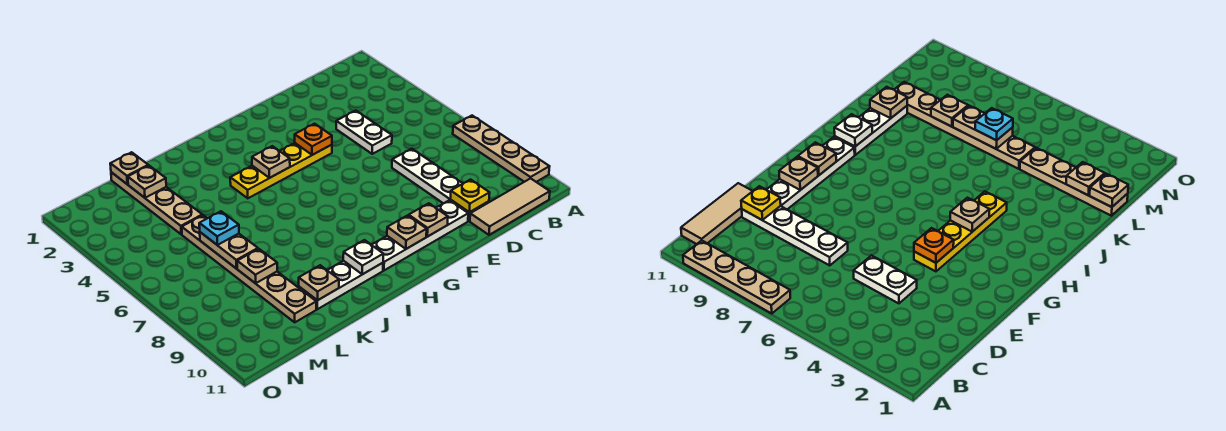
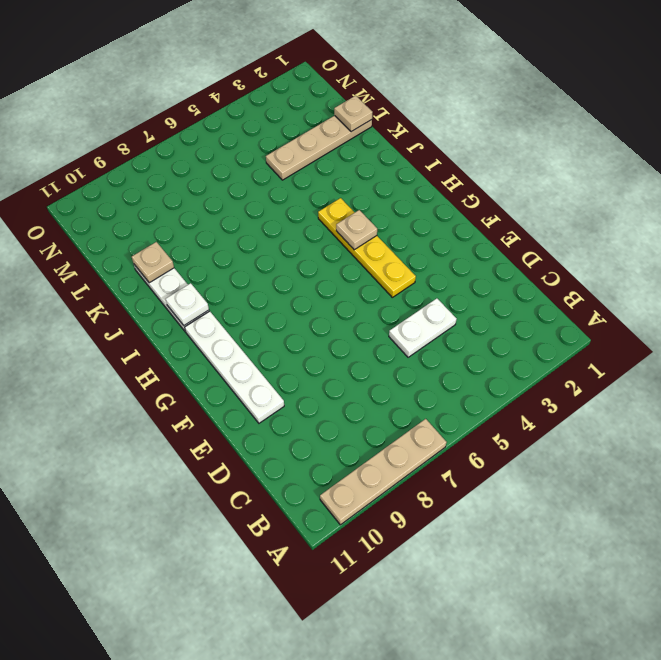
none -> tan tile B11:D11 level 1
none -> white plate D7:D10 level 1
none -> tan plate L5:L10 level 1

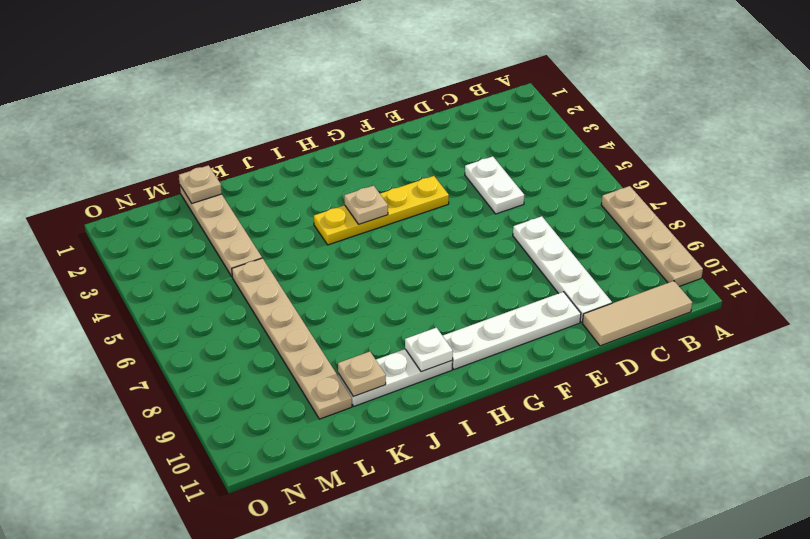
none -> yellow plate D10 level 2
none -> orange plate F4 level 2
none -> tan plate F10 level 2

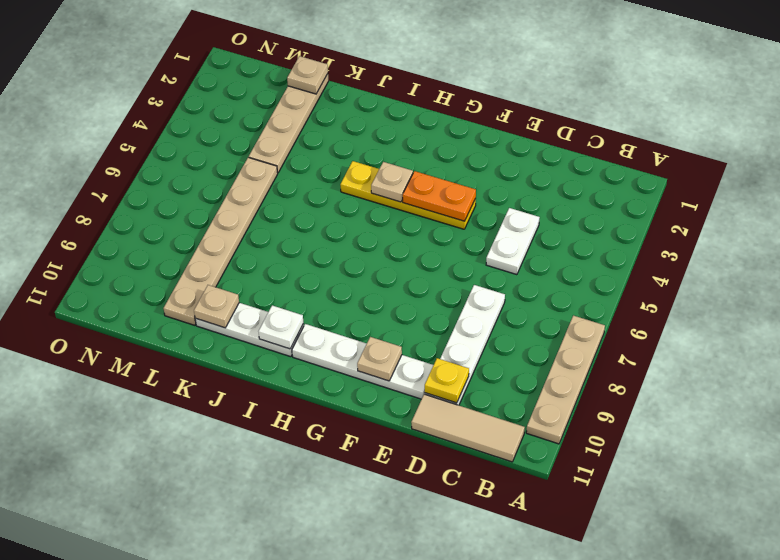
orange plate F4:G4 level 2 -> orange plate F4 level 2
none -> tan plate G10 level 2
none -> tan plate L2 level 2
none -> tan plate L6:L7 level 2

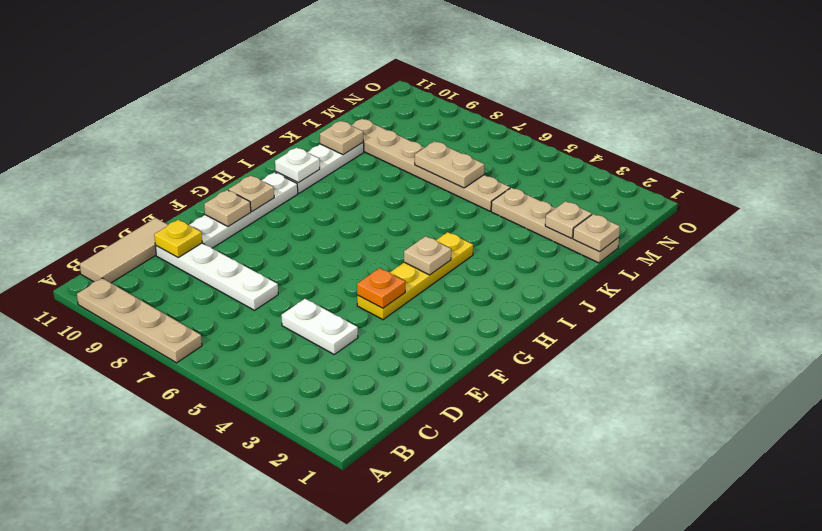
none -> tan plate L8 level 2
none -> cyan plate L6 level 3

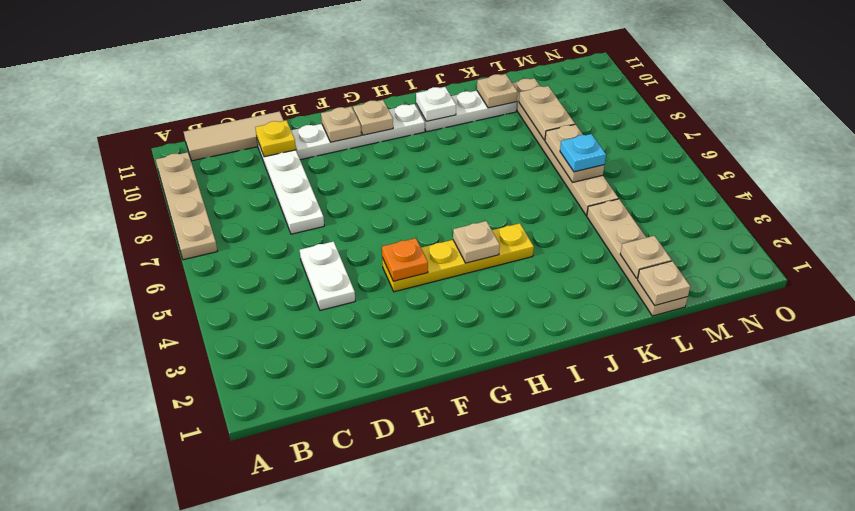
tan plate L8:L9 level 2 -> tan plate L8 level 2

